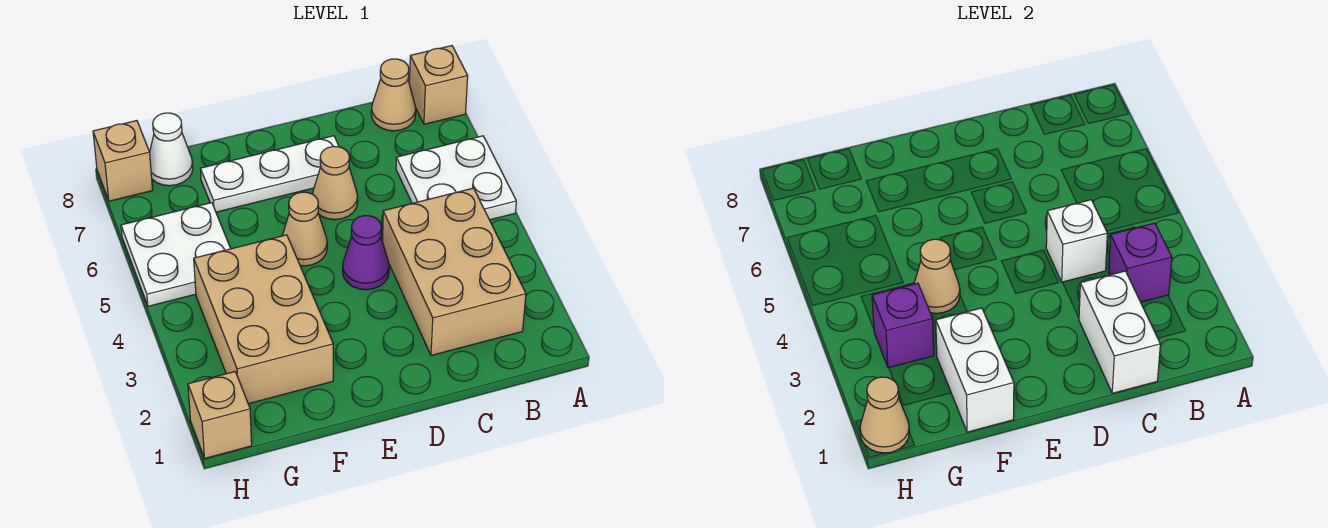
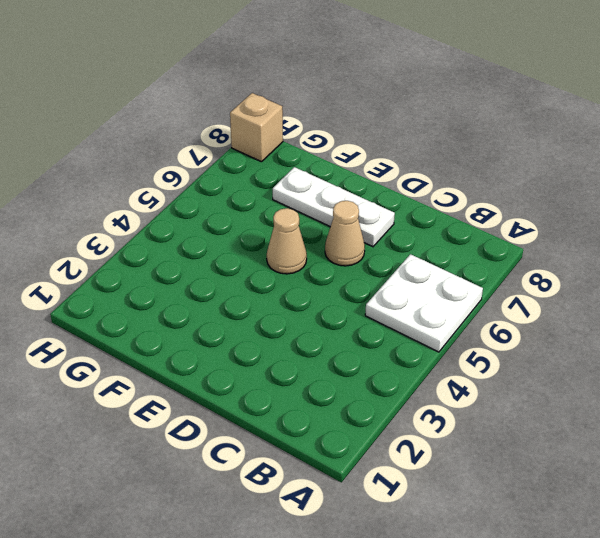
none -> tan brick A8 level 1
none -> tan brick B2:C4 level 1
none -> tan cone B8 level 1

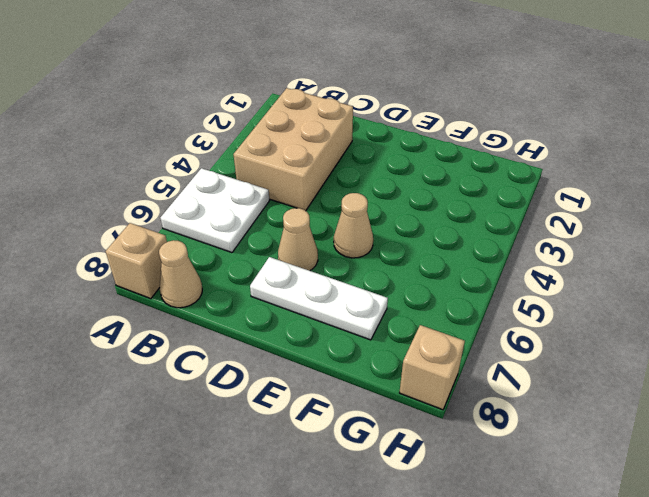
none -> purple cone D4 level 1
none -> tan brick F2:G4 level 1
none -> white plate G5:H6 level 1

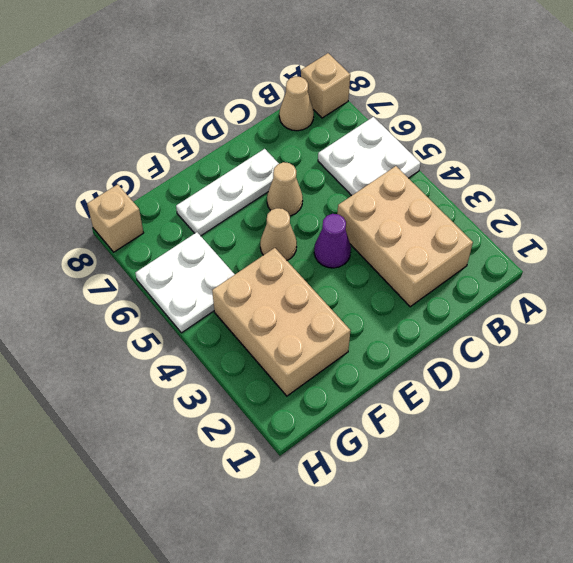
none -> white cone G8 level 1
none -> tan brick H1 level 1
none -> purple brick B3 level 2

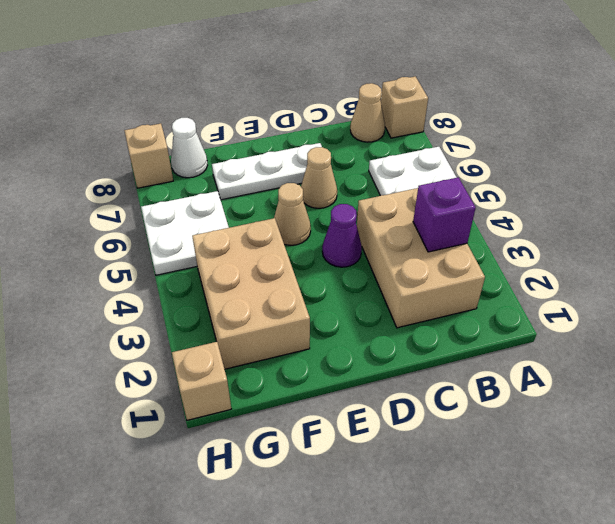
none -> white brick C1:C2 level 2
none -> white brick C4 level 2
none -> white brick F1:F2 level 2

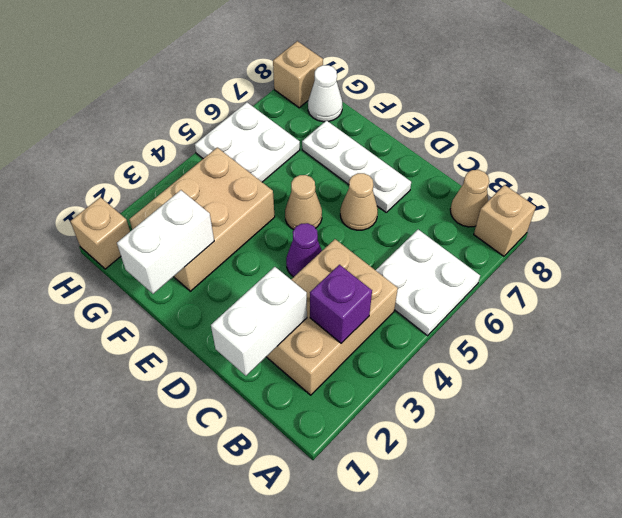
none -> white brick C4 level 2
none -> tan cone F4 level 2
none -> purple brick G3 level 2

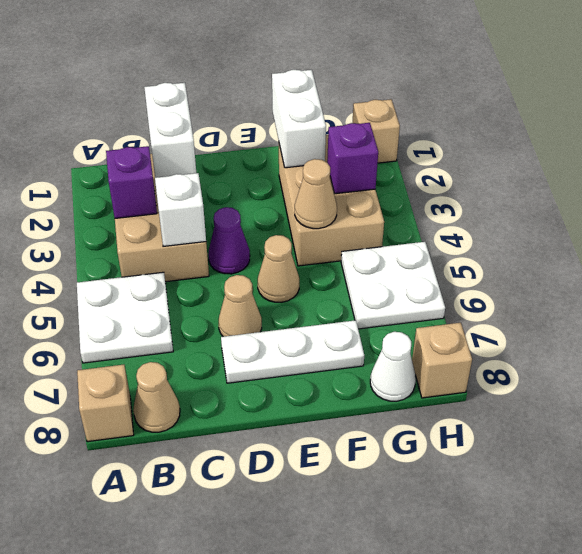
none -> tan cone H1 level 2

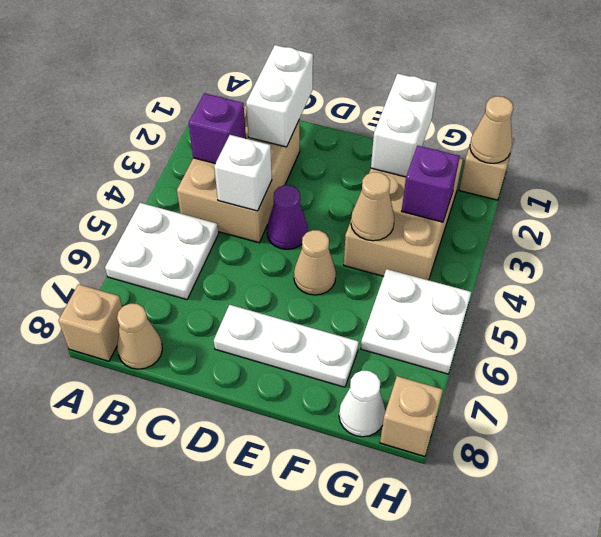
none -> tan cone D6 level 1

